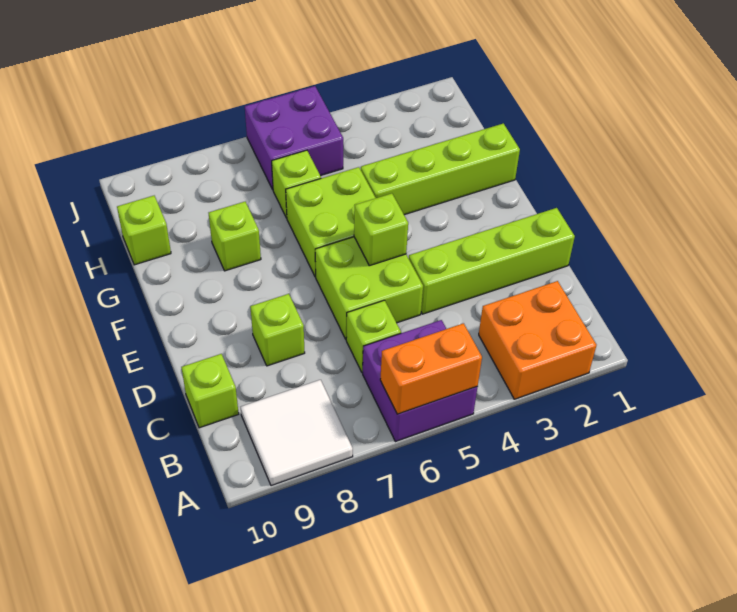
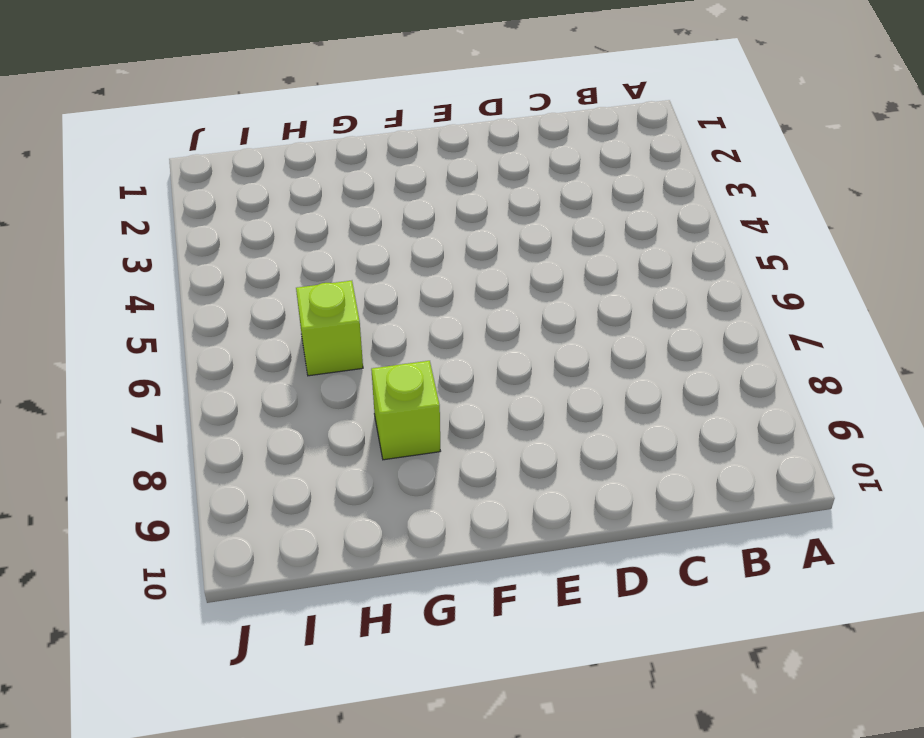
none -> orange brick A2:B3 level 1
none -> purple brick A5:B6 level 1
none -> white tile A8:B9 level 1

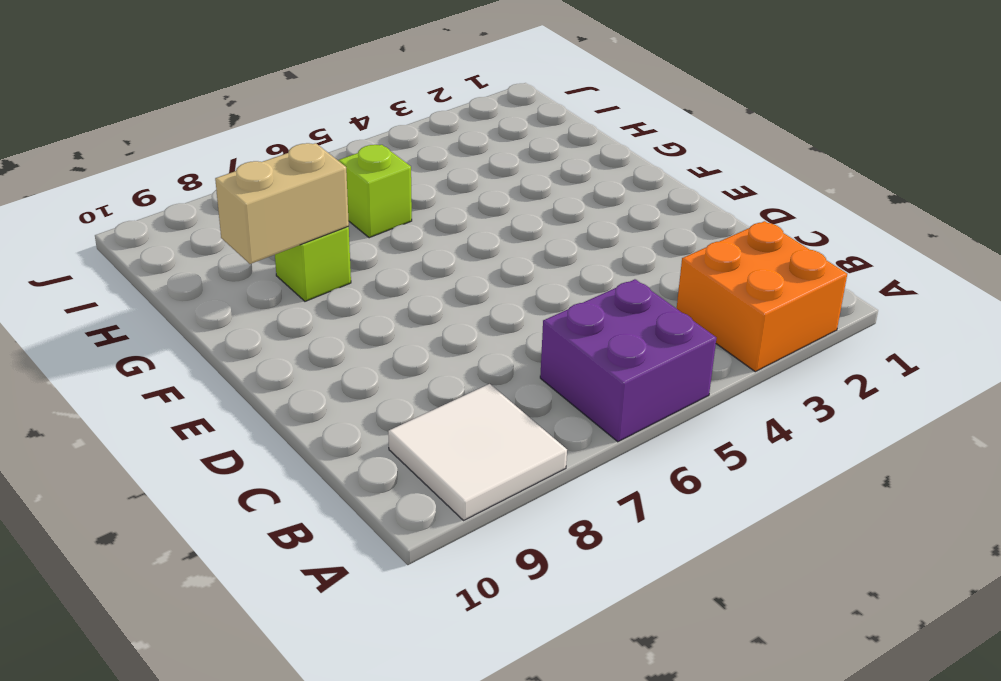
tan brick G8:G9 level 2 -> none
none -> lime brick C6 level 1
none -> lime brick C10 level 1
none -> lime brick D1:D4 level 1

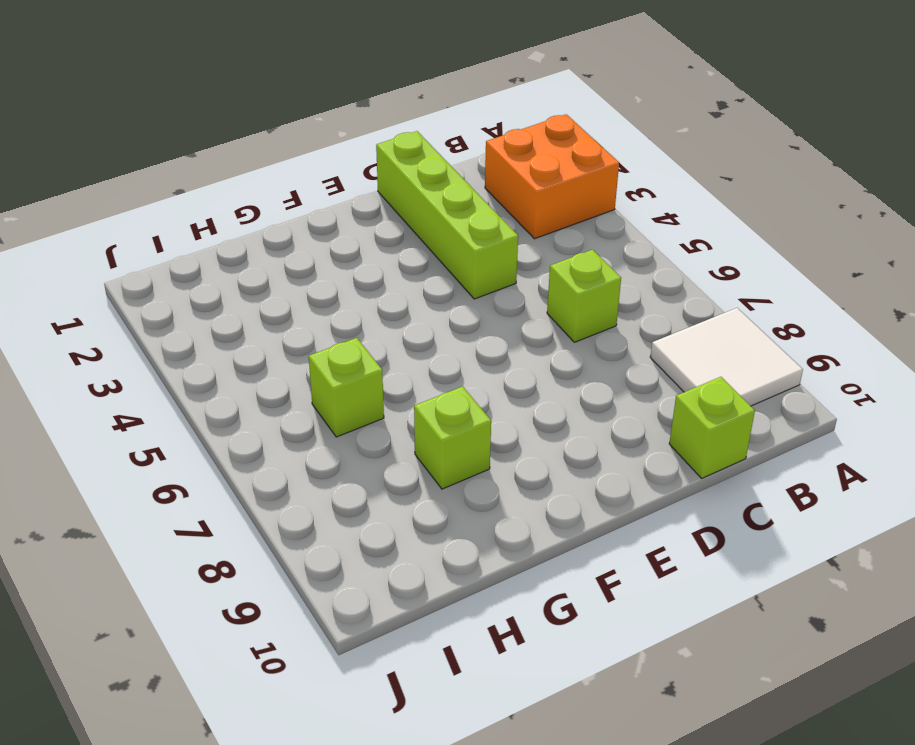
none -> purple brick A5:B6 level 1
none -> lime brick D5:E6 level 1
none -> lime brick D8 level 1

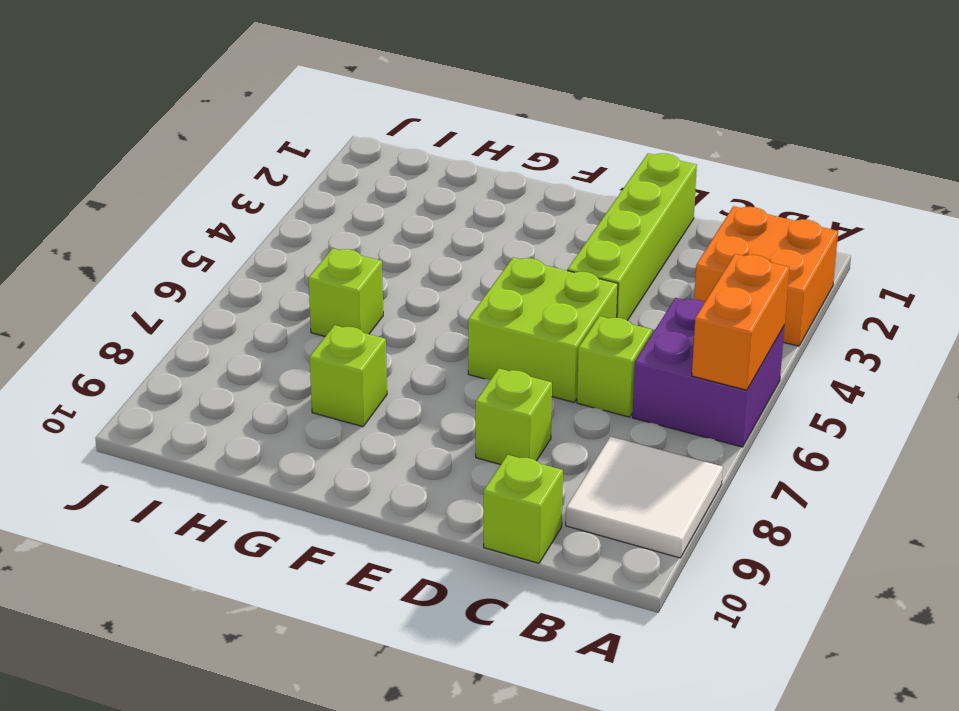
none -> lime brick F5:G6 level 1
none -> lime brick G1:G4 level 1
none -> lime brick H10 level 1

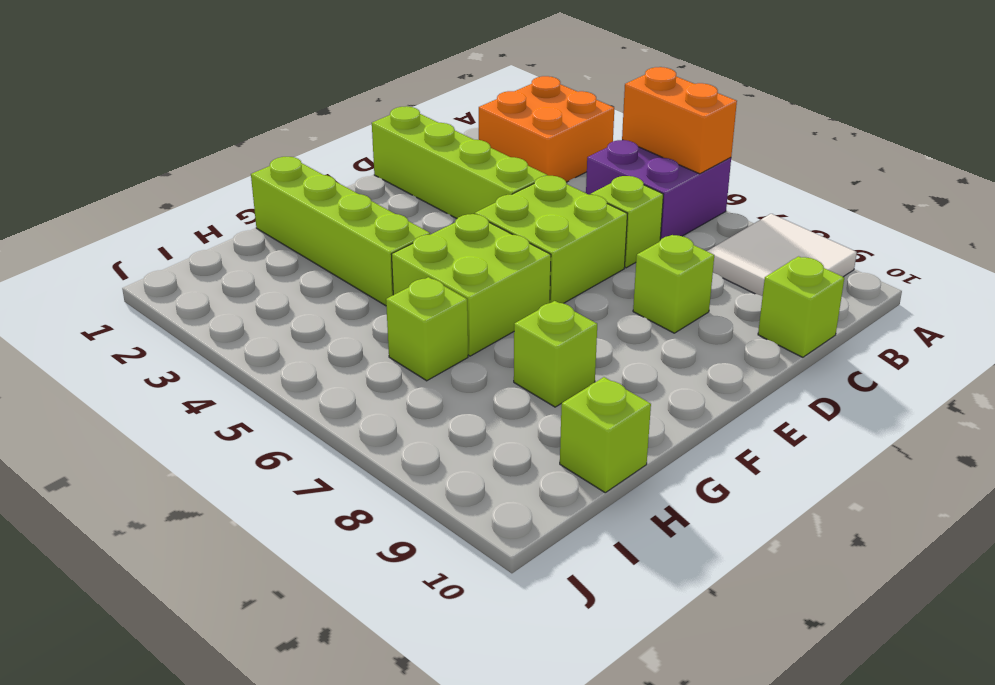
none -> purple brick I5:J6 level 1
none -> lime brick E5 level 2

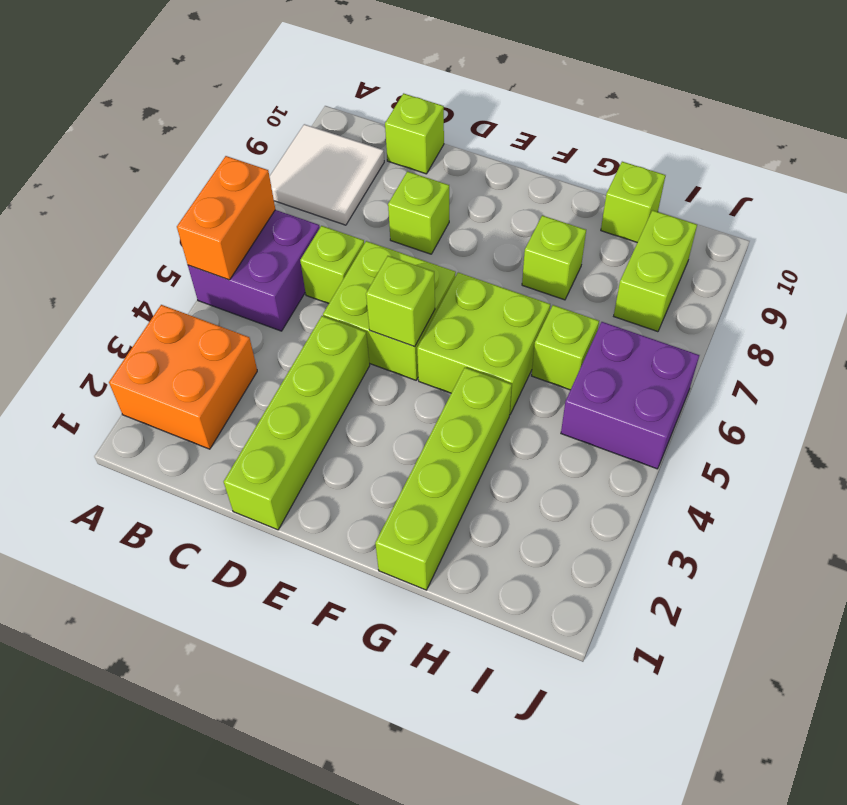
lime brick I8:I9 level 1 -> none

